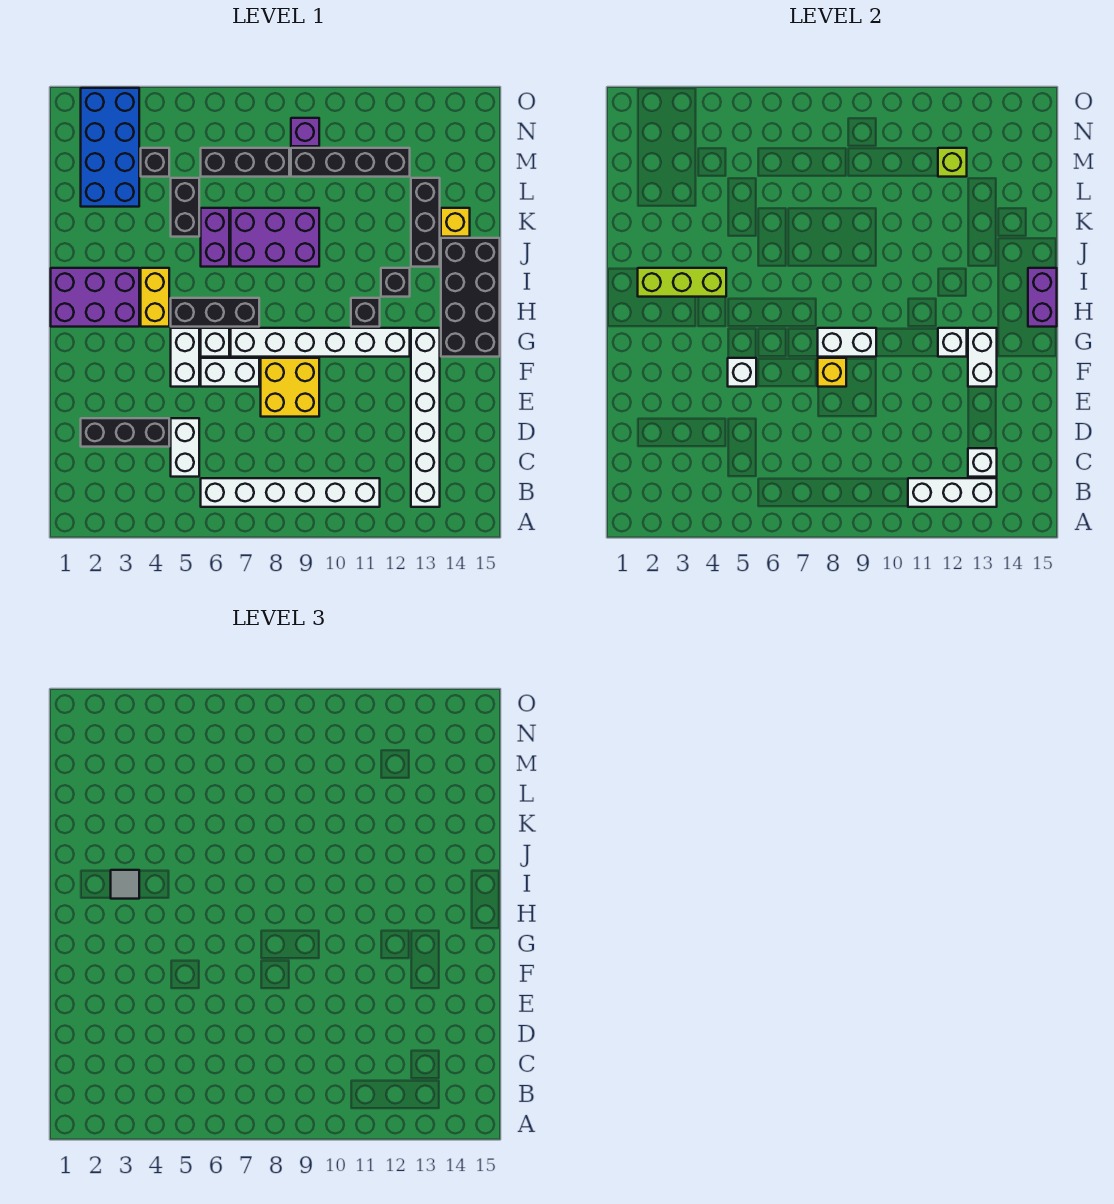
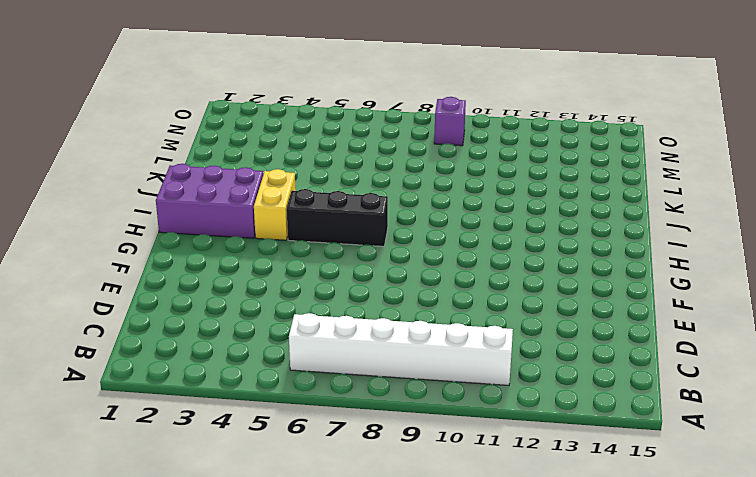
none -> white brick B13:G13 level 1
none -> white brick C5:D5 level 1
none -> black brick D2:D4 level 1
none -> yellow brick E8:F9 level 1

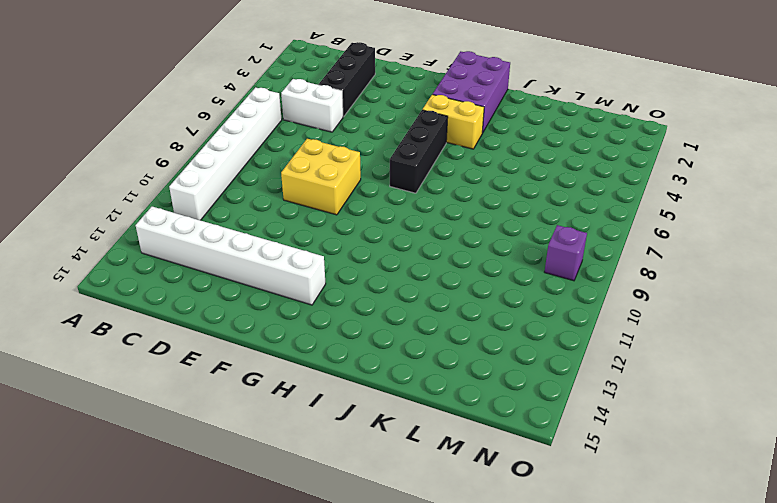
none -> white brick F5:G5 level 1
none -> white brick F6:F7 level 1
none -> white brick G6 level 1
none -> white brick G7:G12 level 1

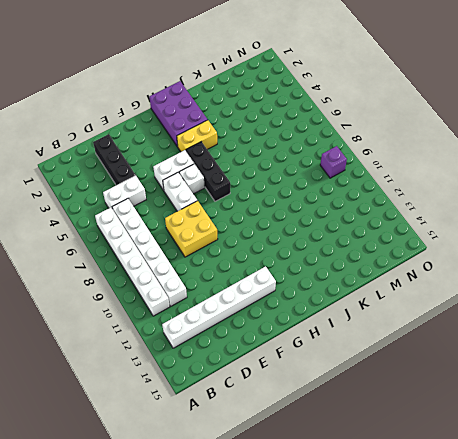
white brick C6:C11 level 1 -> white brick G7:G12 level 1
none -> black brick G14:J15 level 1
none -> black brick H11 level 1
none -> black brick I12 level 1
none -> purple brick J6:K6 level 1

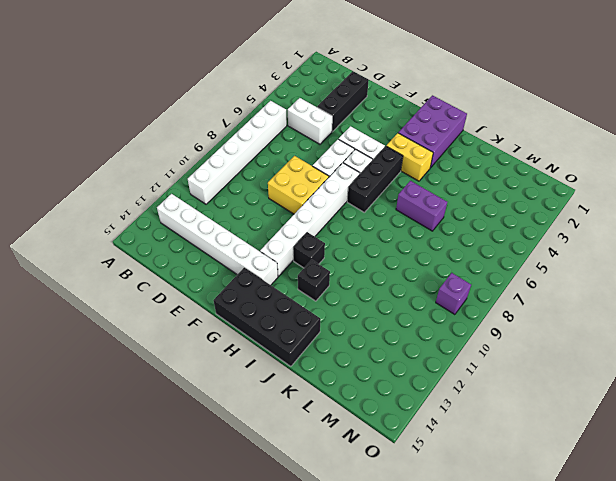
none -> purple brick J7:K9 level 1
none -> black brick J13:L13 level 1
none -> black brick K5:L5 level 1
none -> yellow brick K14 level 1

